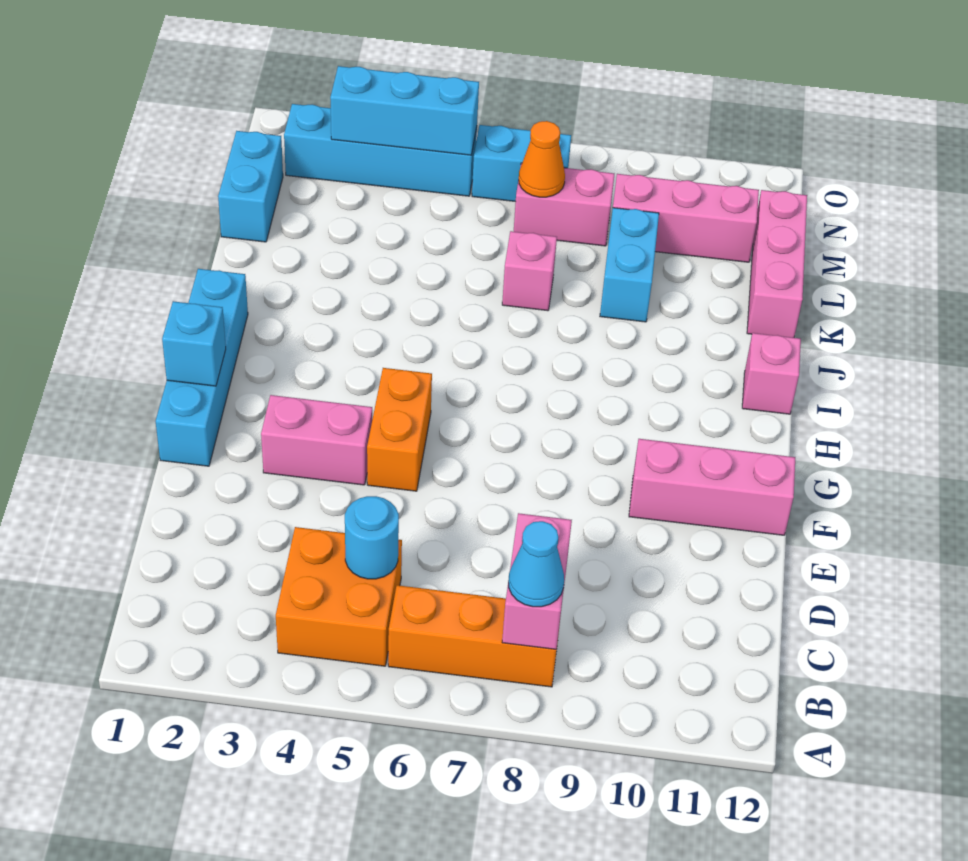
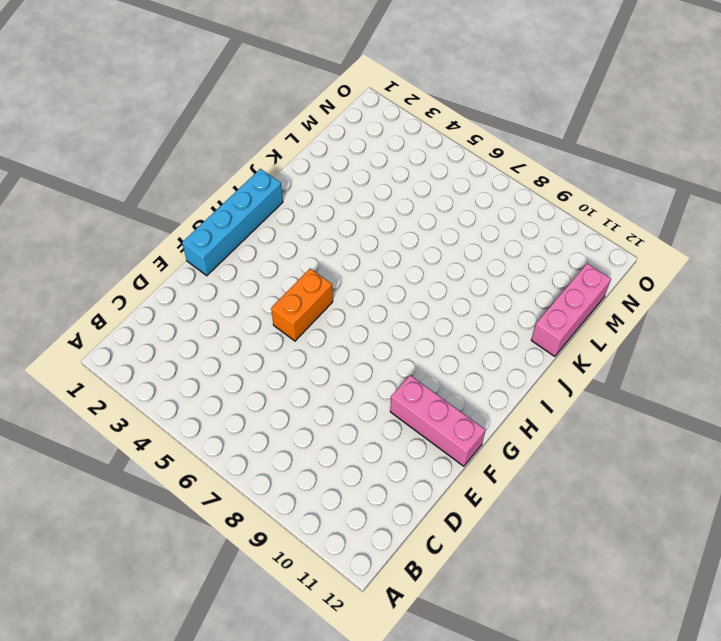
none -> orange brick B4:C5 level 1
none -> orange brick B6:B8 level 1
none -> pink brick F3:F4 level 1

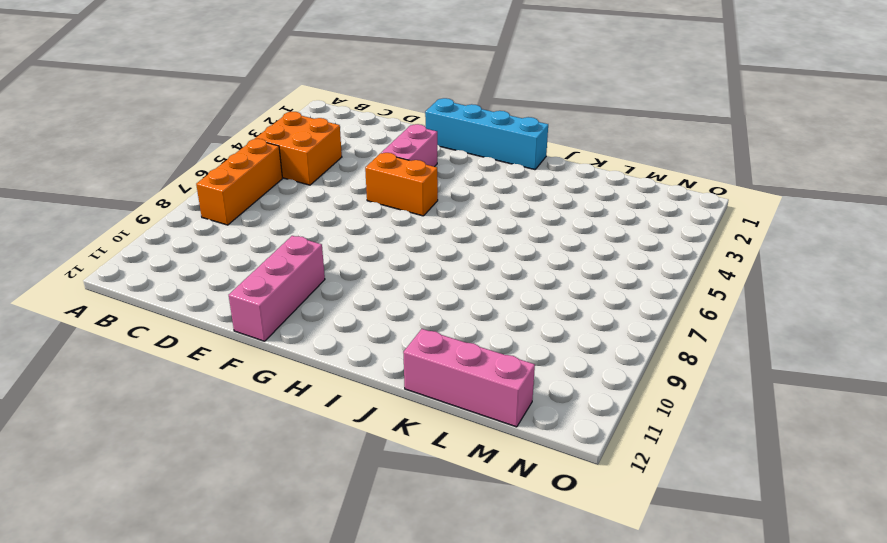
none -> pink brick I12 level 1
none -> pink brick K7 level 1
none -> cyan brick K9:L9 level 1

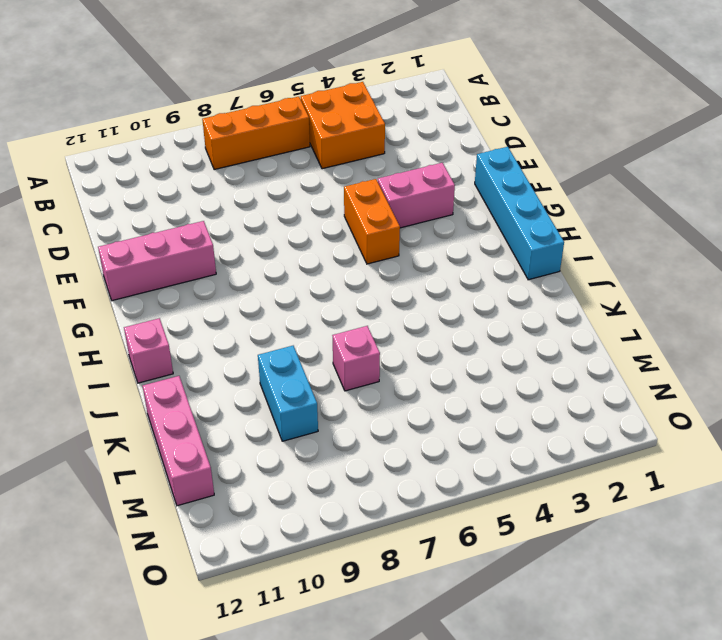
none -> cyan brick L1:M1 level 1
none -> pink brick M7:M8 level 1
none -> pink brick M9:M11 level 1

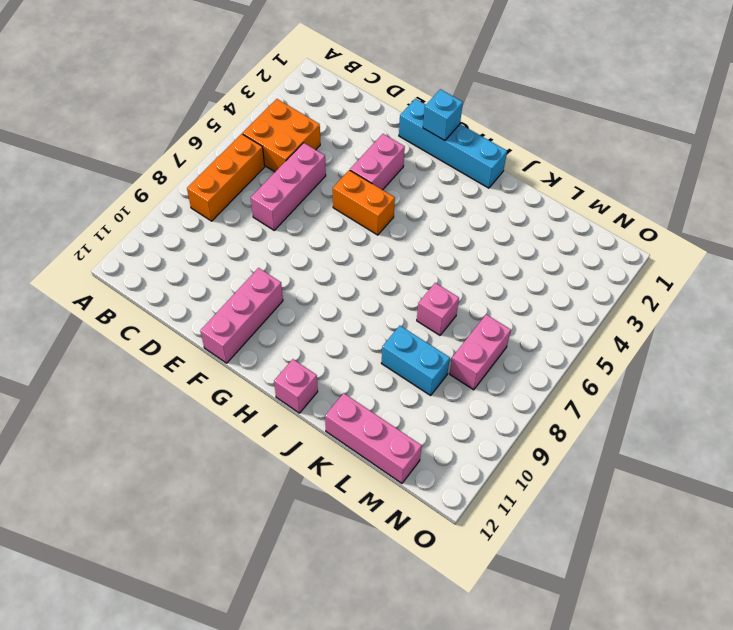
pink brick D5:D7 level 1 -> pink brick M9:M11 level 1
none -> cyan brick L1:M1 level 1
none -> cyan brick N2:N5 level 1
none -> cyan brick N6:N7 level 1

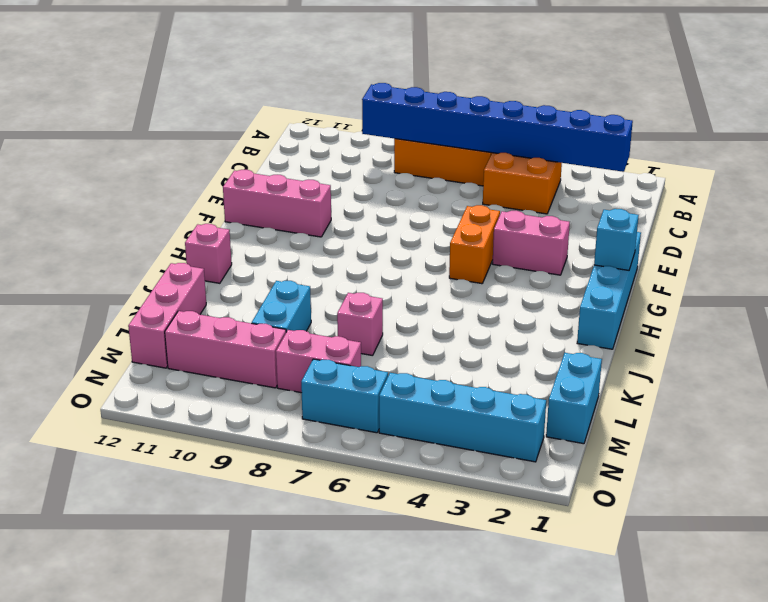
blue brick B2:B9 level 2 -> pink brick B8:C8 level 2
none -> cyan round brick C5 level 2
none -> orange cone M7 level 2
none -> cyan brick N3:N5 level 2

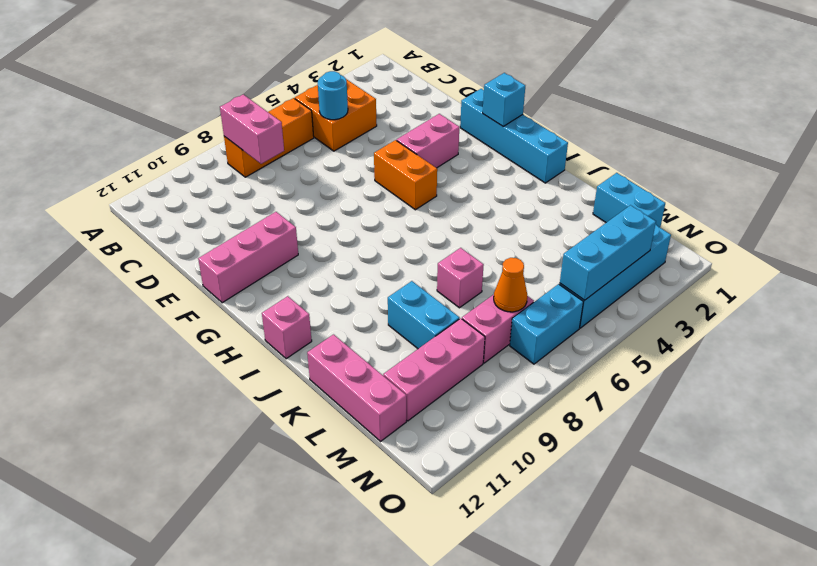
none -> cyan cone B8 level 3

